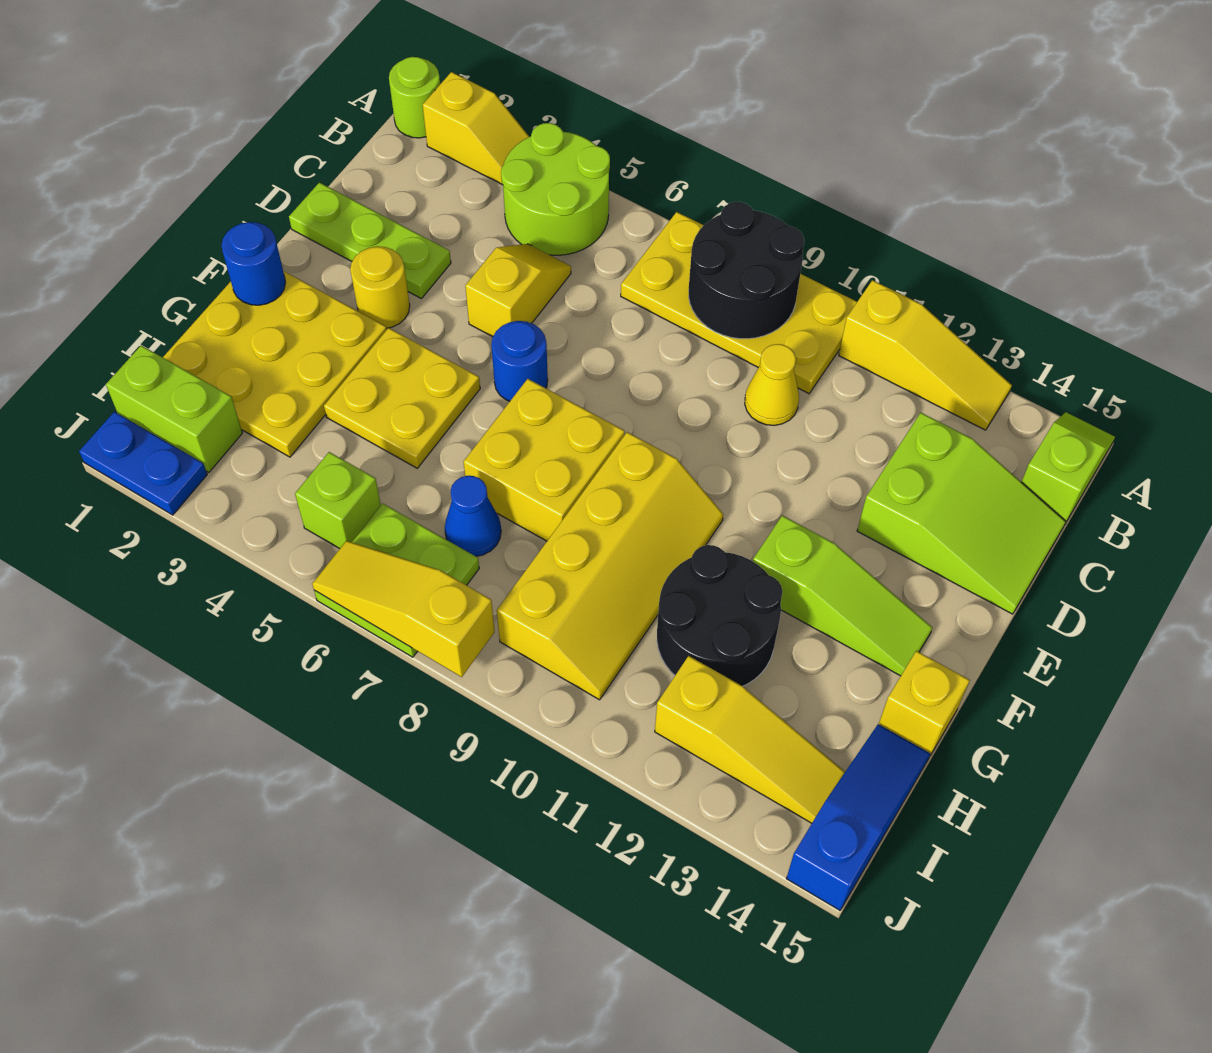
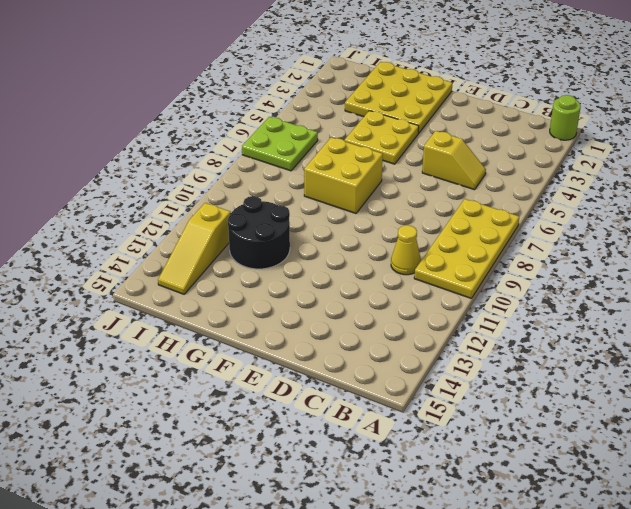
none -> yellow slope A2:A3 level 1 top 2
none -> lime round brick A4:B5 level 1
none -> yellow slope A11:A13 level 1 top 11

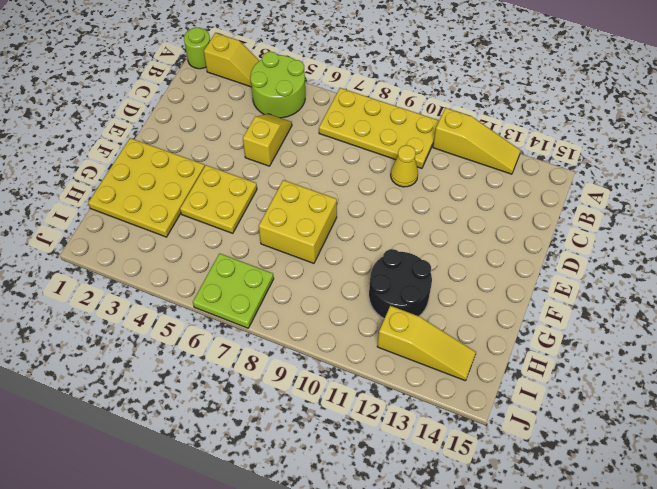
none -> lime slope A15:B15 level 1 top B
none -> lime slope C13:D15 level 1 top 13
none -> lime plate D1:D3 level 1

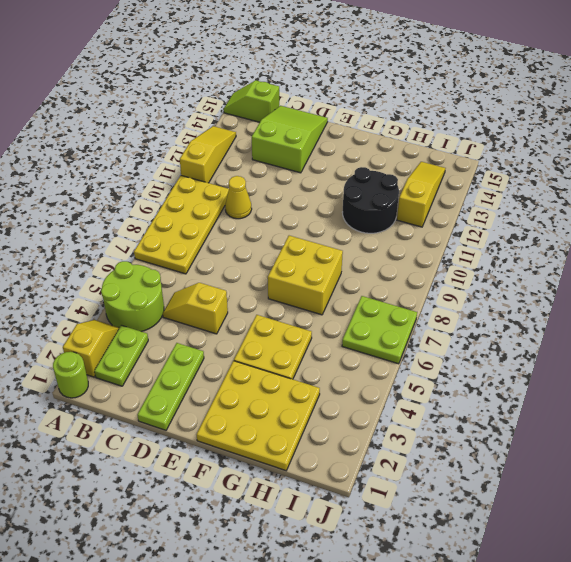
lime plate B2:B3 level 1 -> none
none -> yellow round brick E3 level 1
none -> blue round brick E6 level 1
none -> yellow slope F9:I10 level 1 top 9

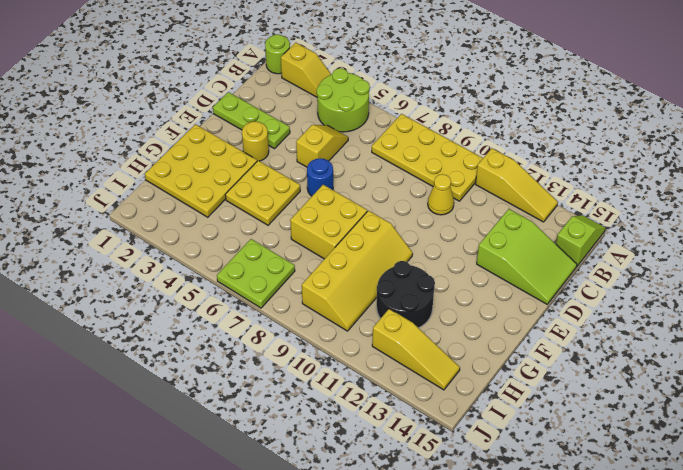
none -> lime slope F12:F14 level 1 top 12
none -> yellow brick G15 level 1
none -> blue cone H7 level 1

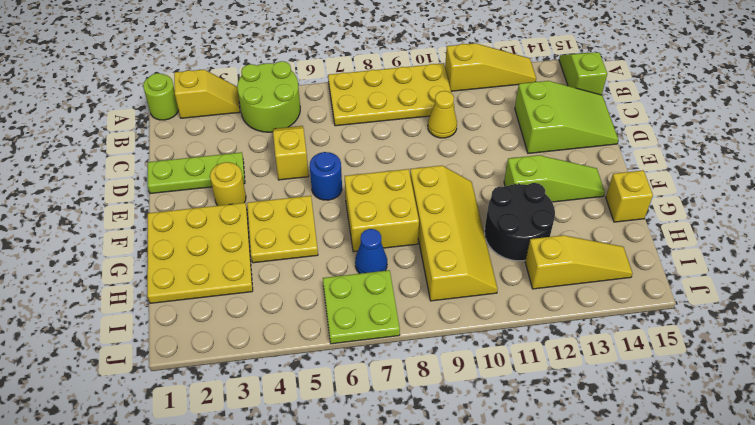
none -> blue slope H15:J15 level 1 top J
none -> lime brick I1:I2 level 1
none -> lime brick I5 level 1

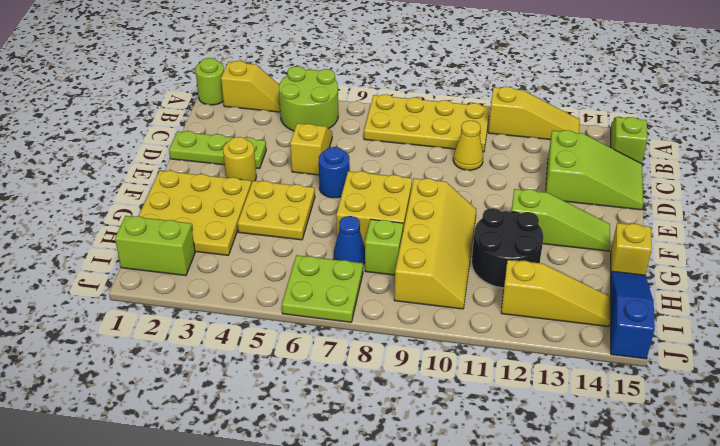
lime brick H8 level 1 -> lime brick I5 level 1
none -> blue plate J1:J2 level 1
none -> black round brick A8:B9 level 2
none -> blue round brick F1 level 2

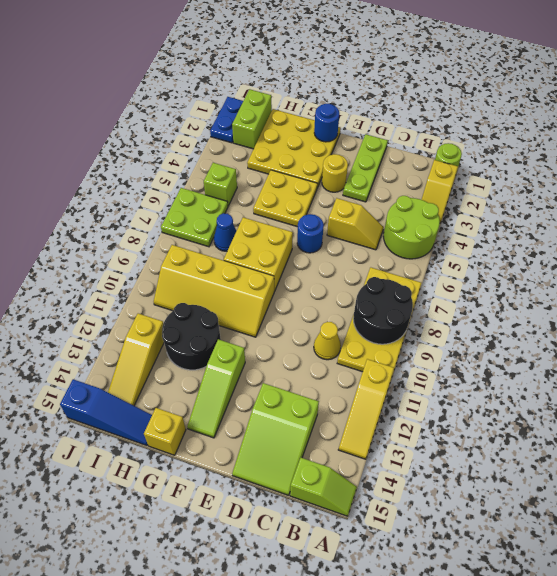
none -> yellow slope J6:J8 level 2 top 8

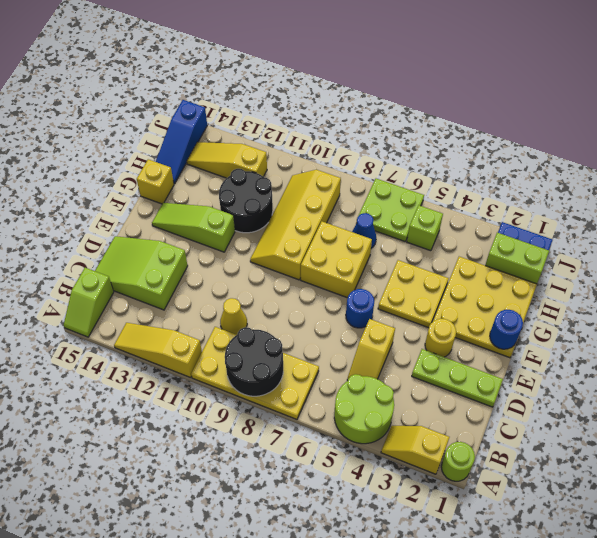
none -> yellow slope J6:J8 level 2 top 8

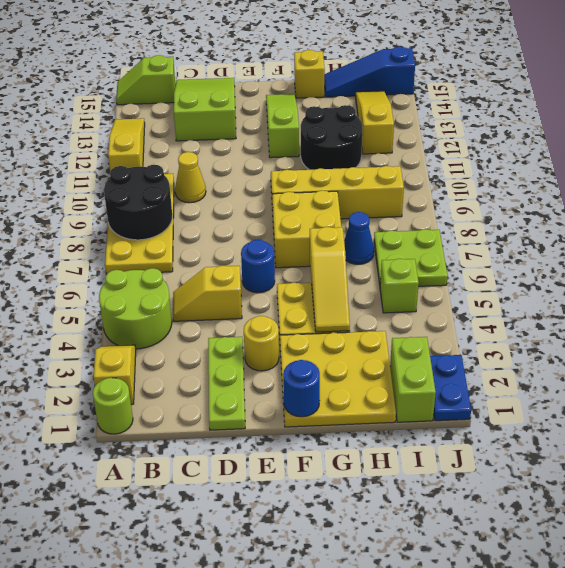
yellow slope G4:G6 level 2 top 6 -> yellow slope J6:J8 level 2 top 8

